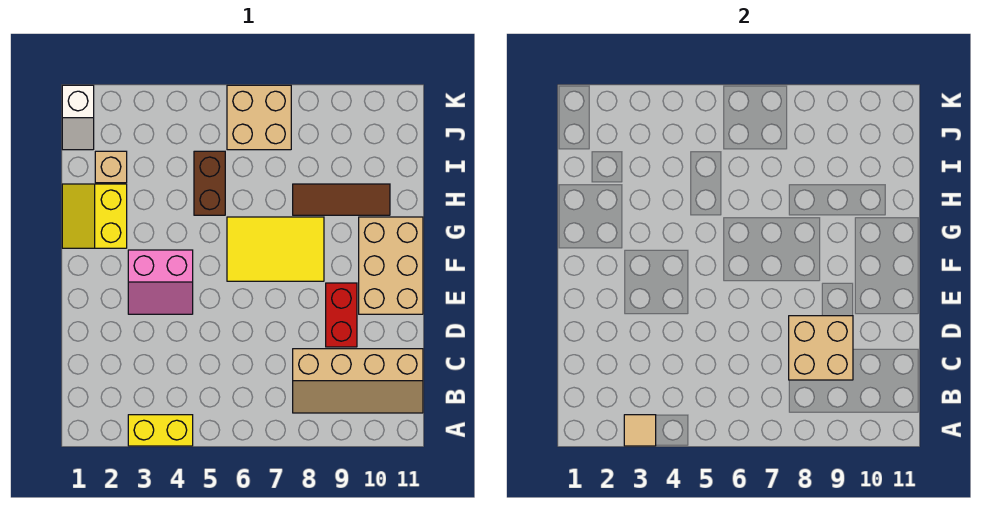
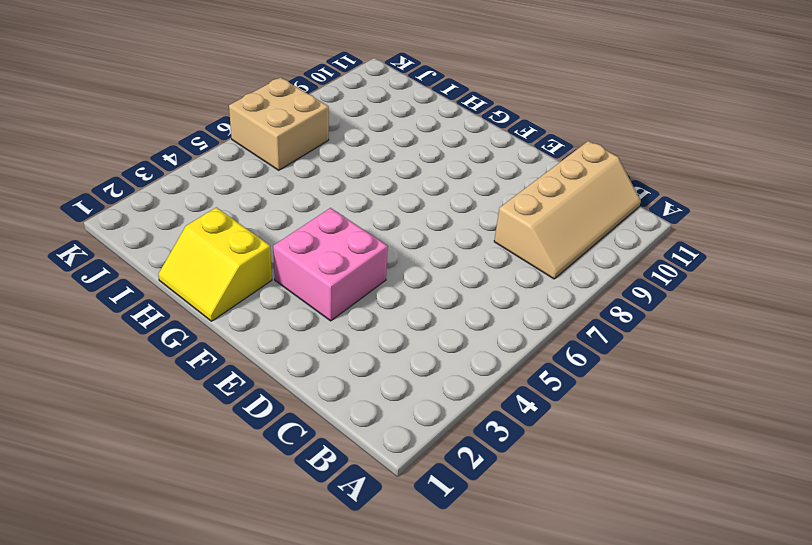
pink brick E3:F4 level 1 -> pink slope E3:F4 level 1 top F
none -> yellow brick A3:A4 level 1
none -> red brick D9:E9 level 1
none -> tan brick E10:G11 level 1

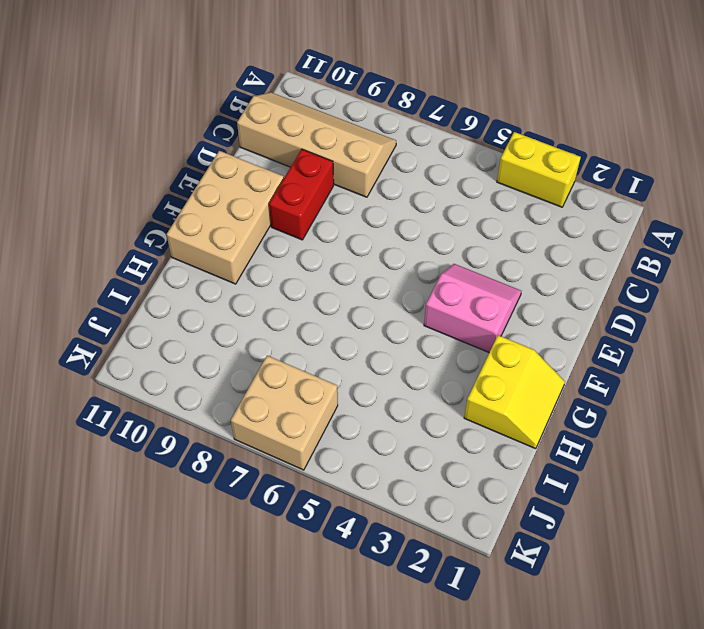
none -> yellow tile F6:G8 level 1
none -> brown brick H5:I5 level 1
none -> brown tile H8:H10 level 1

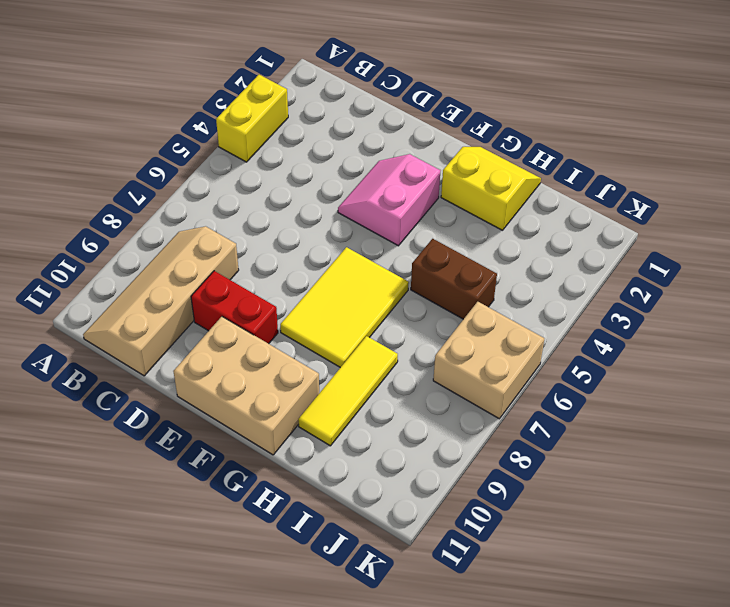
yellow tile H8:H10 level 1 -> brown tile H8:H10 level 1
none -> tan brick I2 level 1
none -> white slope J1:K1 level 1 top K
none -> tan tile A3 level 2

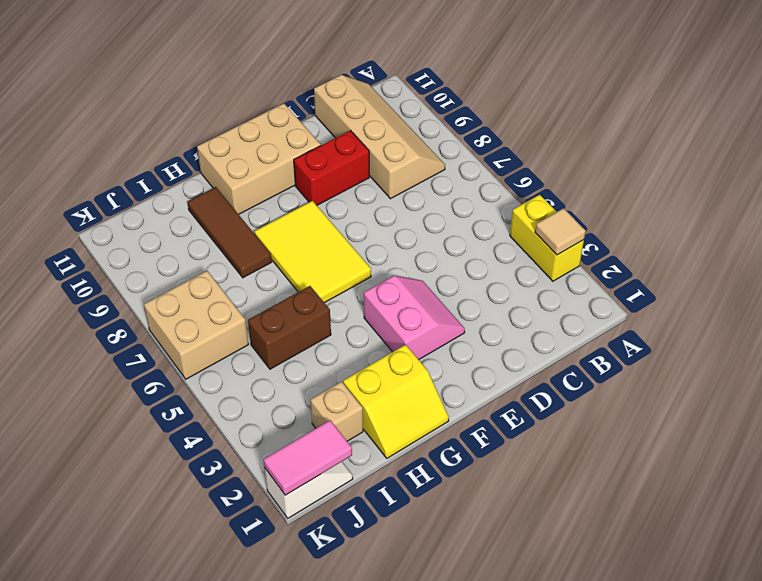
pink tile J1:K1 level 2 -> none
none -> tan brick C8:D9 level 2

